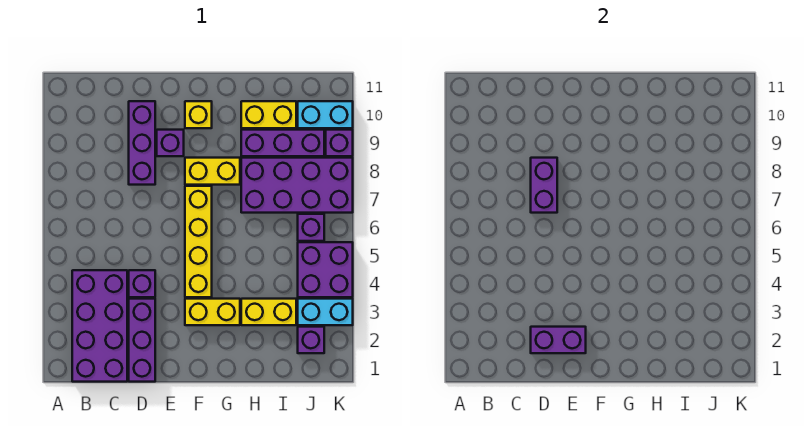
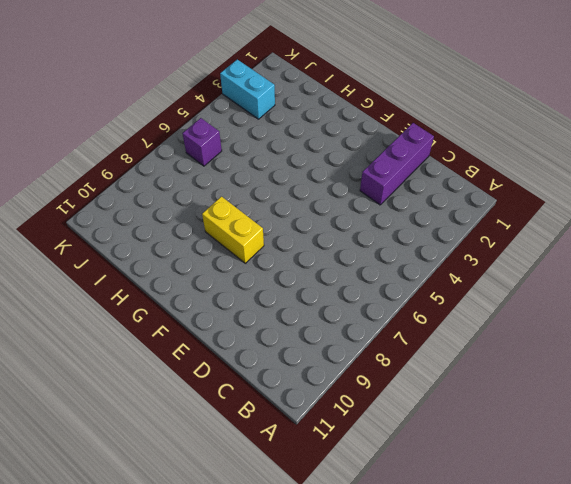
none -> purple brick B1:C4 level 1
none -> purple brick D4 level 1
none -> purple brick D8:D10 level 1

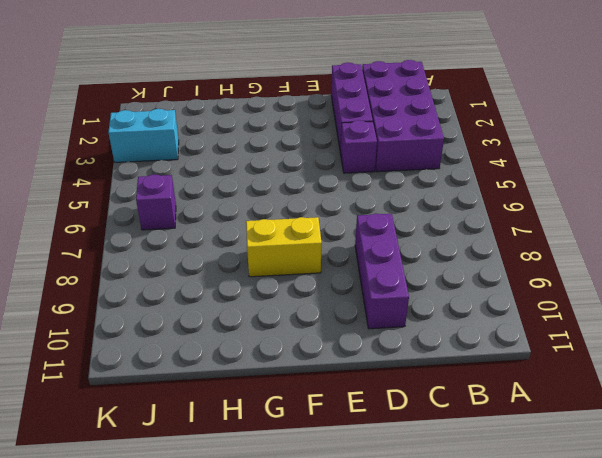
none -> purple brick E9 level 1
none -> yellow brick F3:G3 level 1
none -> yellow brick F4:F7 level 1

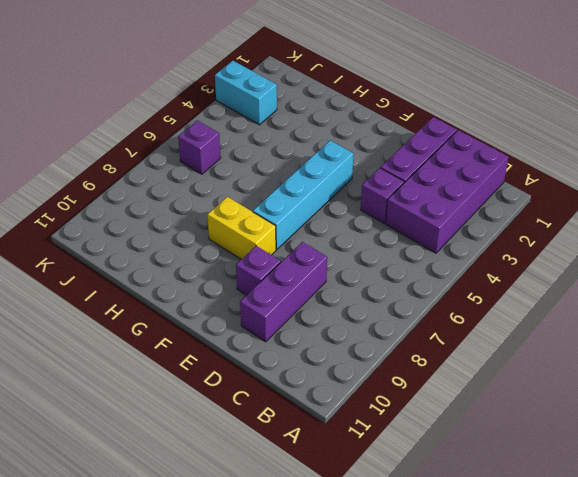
cyan brick F4:F7 level 1 -> yellow brick F4:F7 level 1
none -> yellow brick F3:G3 level 1
none -> yellow brick F10 level 1
none -> yellow brick H3:I3 level 1

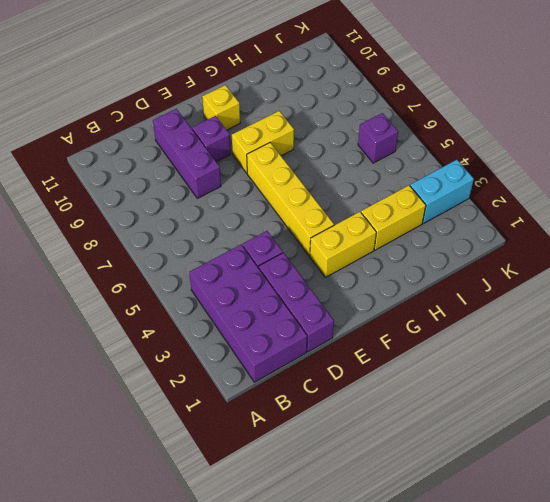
none -> purple brick H7:K8 level 1
none -> purple brick H9:J9 level 1
none -> yellow brick H10:I10 level 1

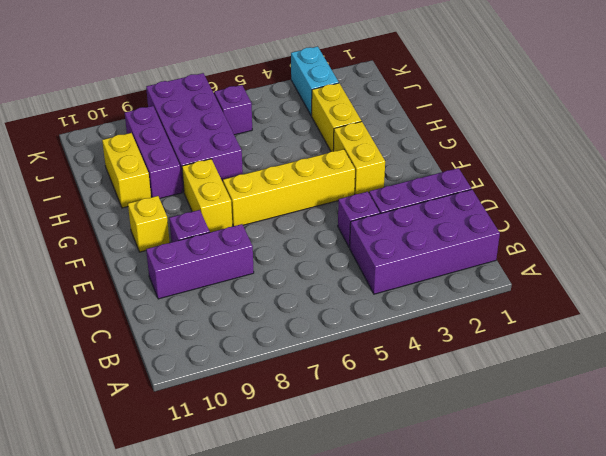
none -> purple brick J2 level 1
none -> purple brick J4:K5 level 1
none -> cyan brick J10:K10 level 1

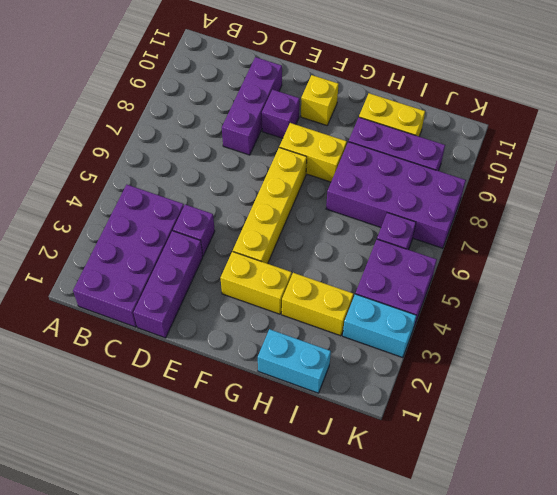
cyan brick H1:I1 level 1 -> cyan brick J10:K10 level 1
none -> purple brick J2 level 1
none -> purple brick K9 level 1
none -> purple brick D2:E2 level 2

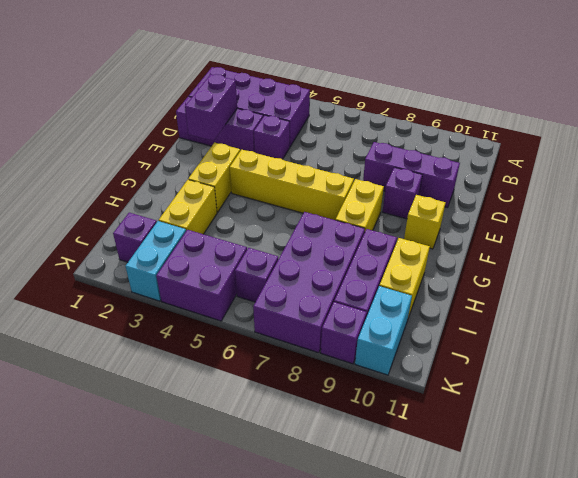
none -> purple brick D7:D8 level 2

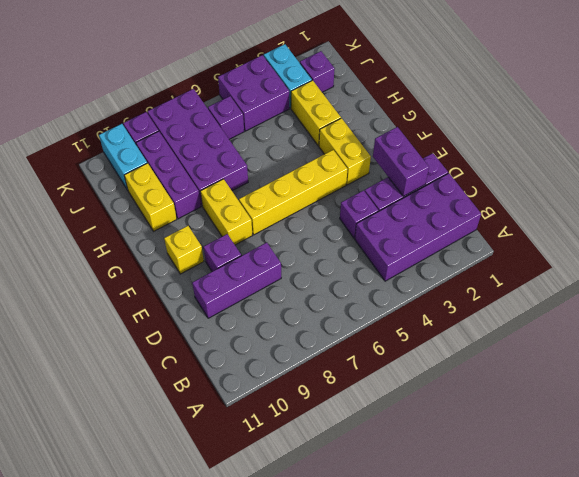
none -> purple brick D7:D8 level 2

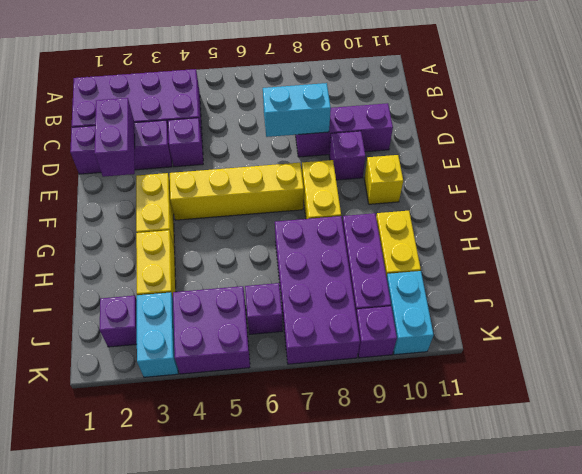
cyan brick D7:D8 level 2 -> purple brick D7:D8 level 2

